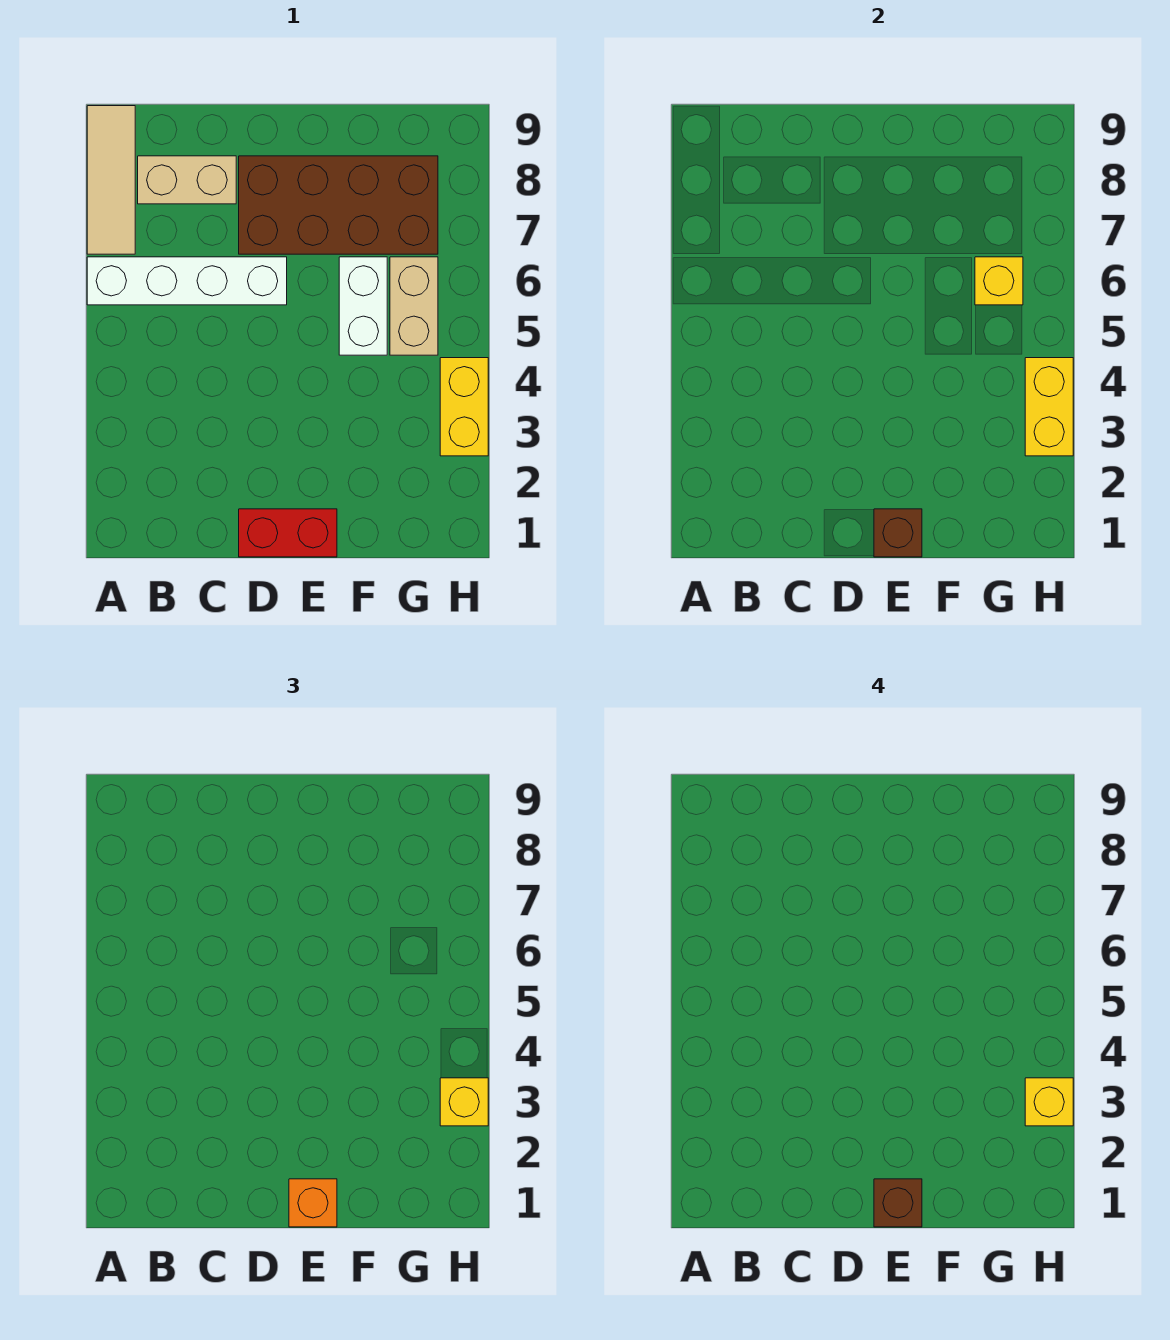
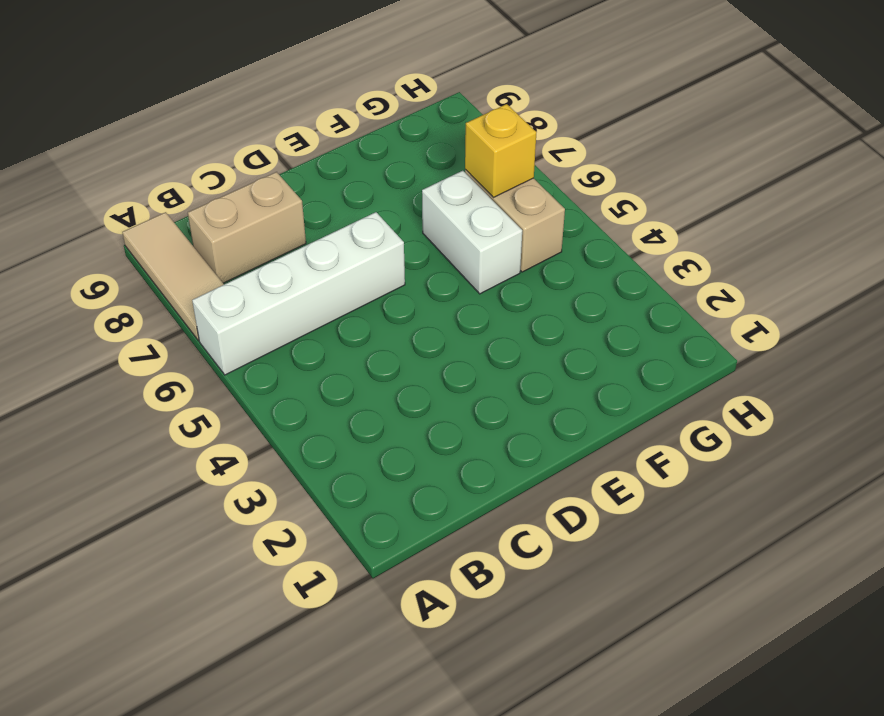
none -> red brick D1:E1 level 1
none -> brown brick D7:G8 level 1
none -> yellow brick H3:H4 level 1

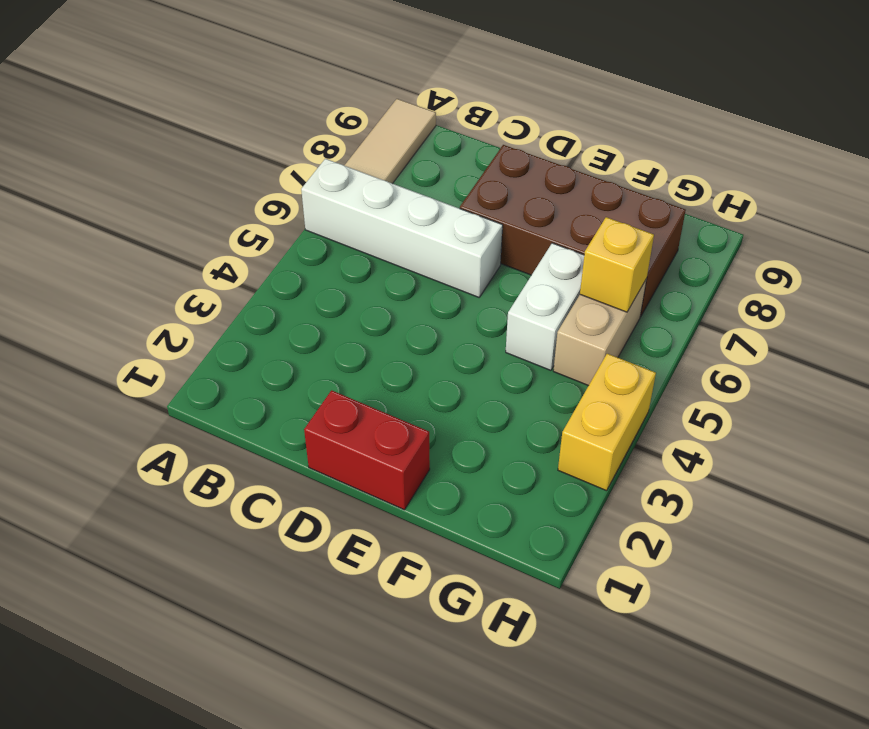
none -> tan brick B8:C8 level 1
none -> brown brick E1 level 2
none -> yellow brick H3:H4 level 2

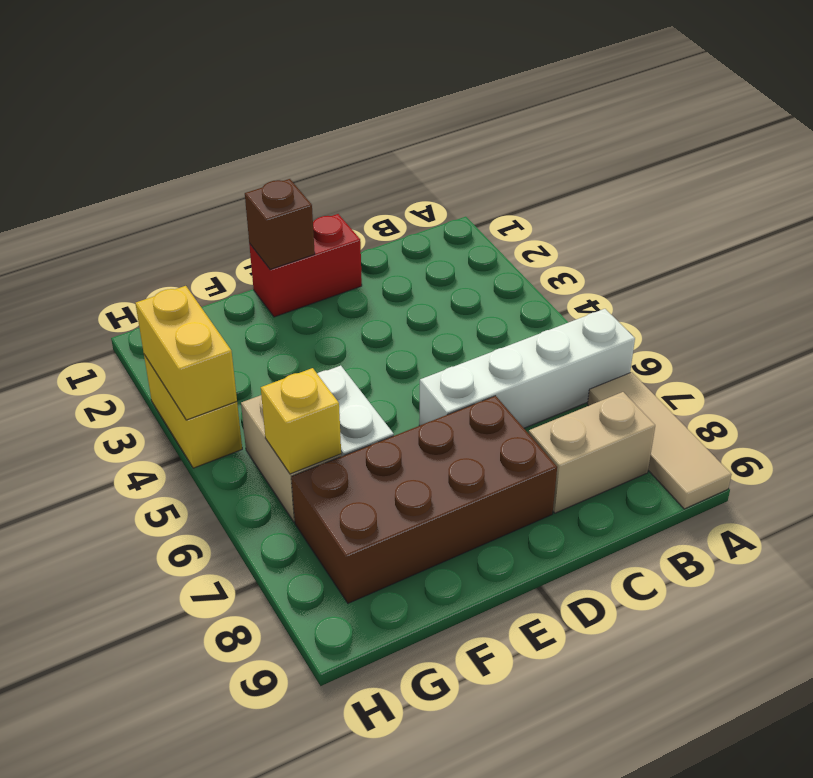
none -> orange brick E1 level 3
none -> yellow brick H3 level 3
none -> brown brick E1 level 4

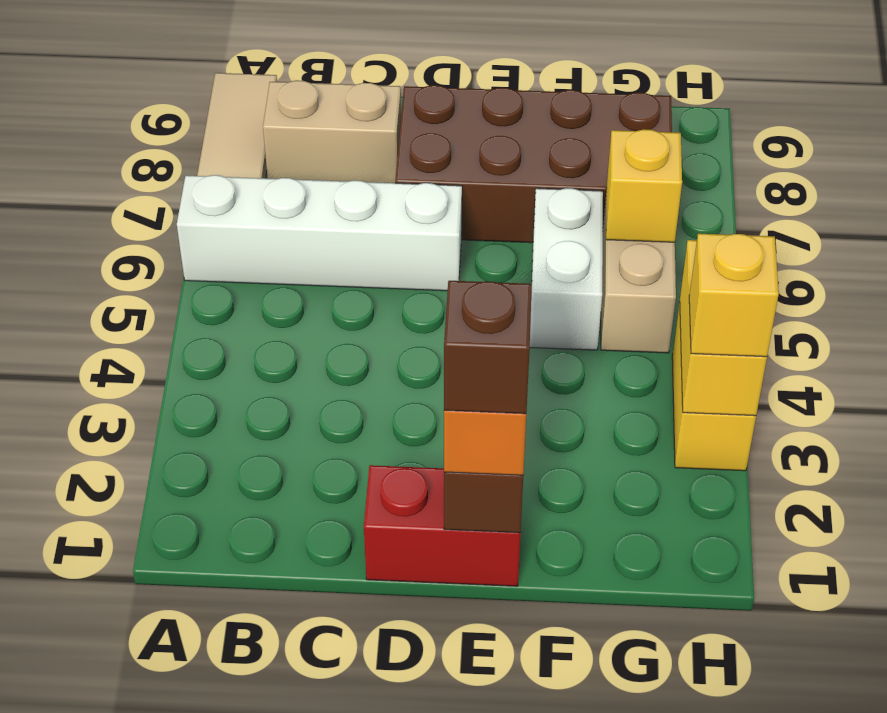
none -> yellow brick H3 level 4

